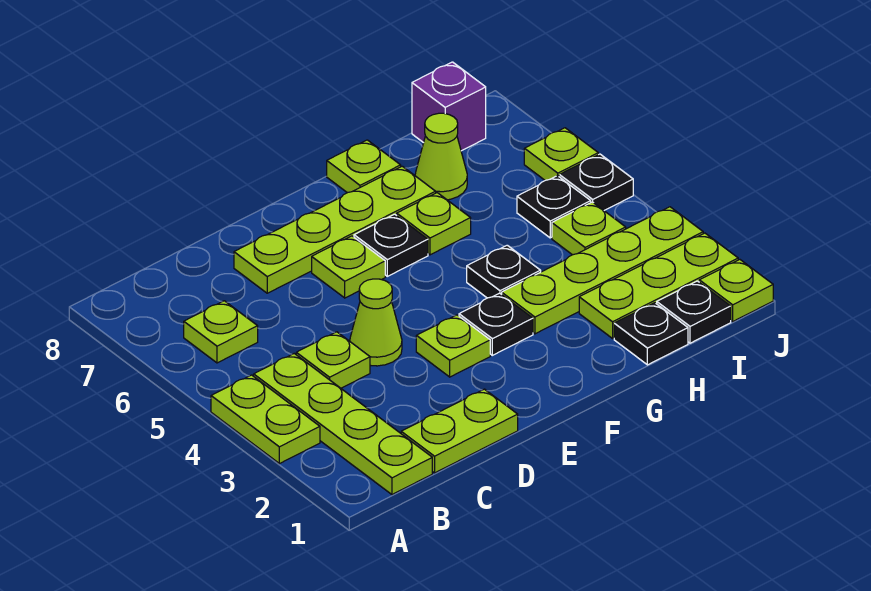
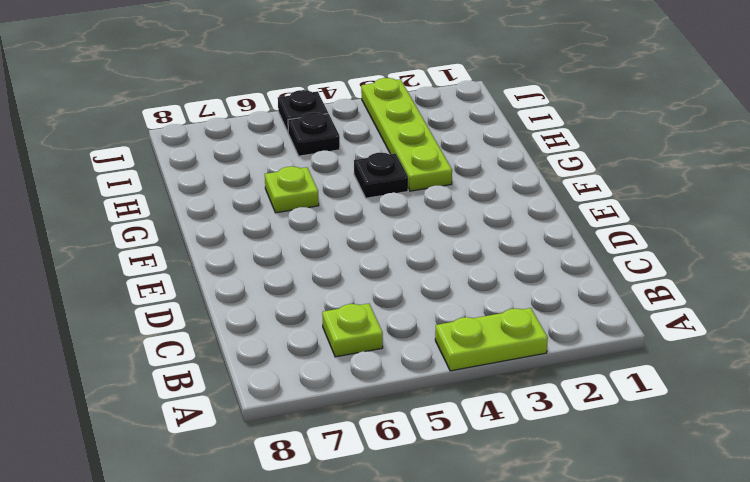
none -> lime plate B1:B4 level 1
none -> lime plate C1:D1 level 1
none -> lime plate C4 level 1

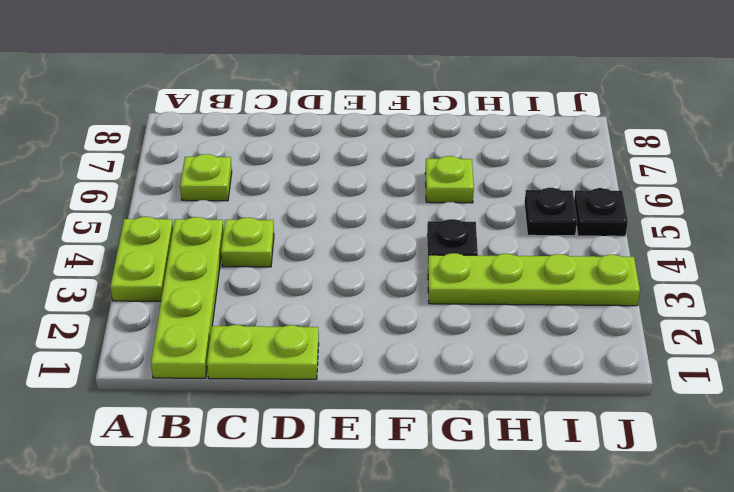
none -> lime cone D4 level 1
none -> lime plate D7:G7 level 1
none -> lime plate E3 level 1

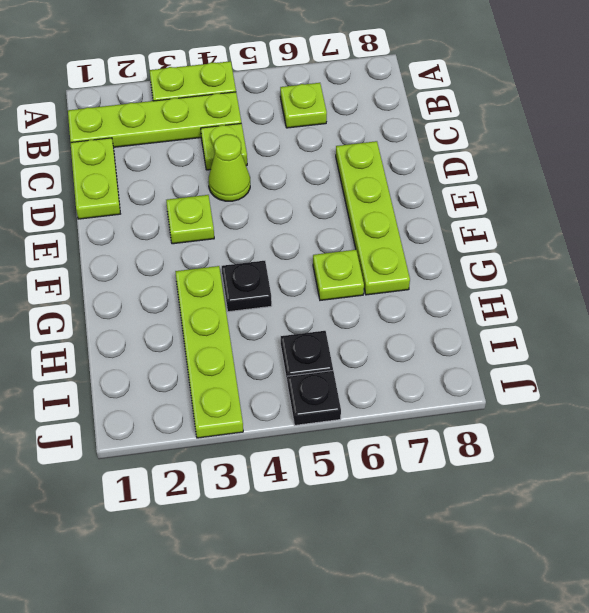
none -> lime plate E6 level 1
none -> black plate F3 level 1
none -> black plate F6 level 1

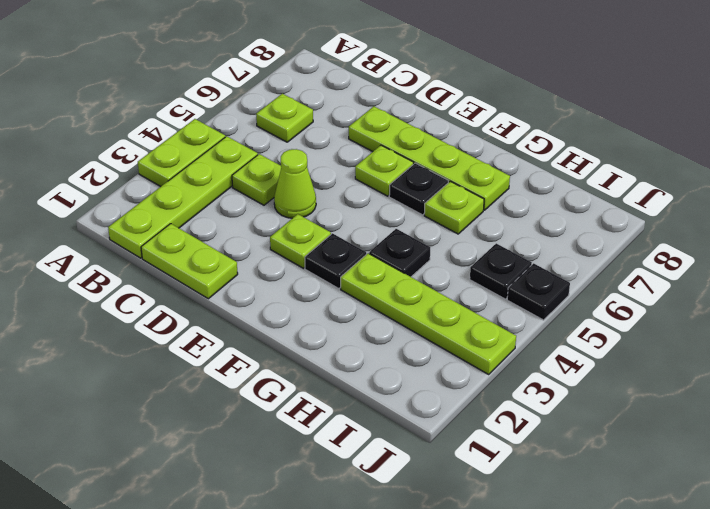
none -> lime plate G8 level 1
none -> black plate H1 level 1
none -> lime plate H2:J2 level 1

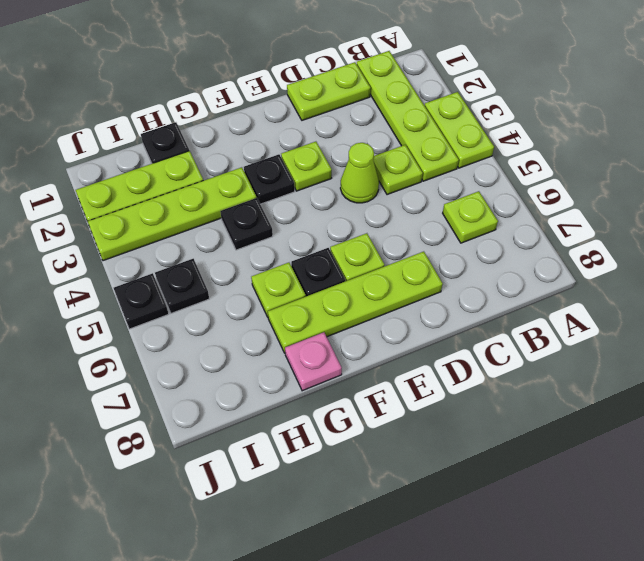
pink plate G8 level 1 -> lime plate G8 level 1
none -> lime cone H7 level 1
none -> black plate I1 level 1
none -> lime plate I4 level 1

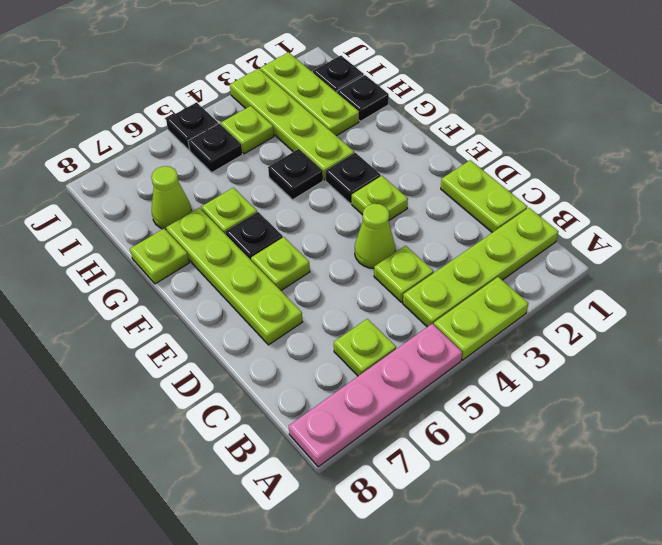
pink plate A5:A8 level 1 -> none
none -> purple brick I8 level 1
none -> lime plate J1 level 1
none -> lime plate J6 level 1

